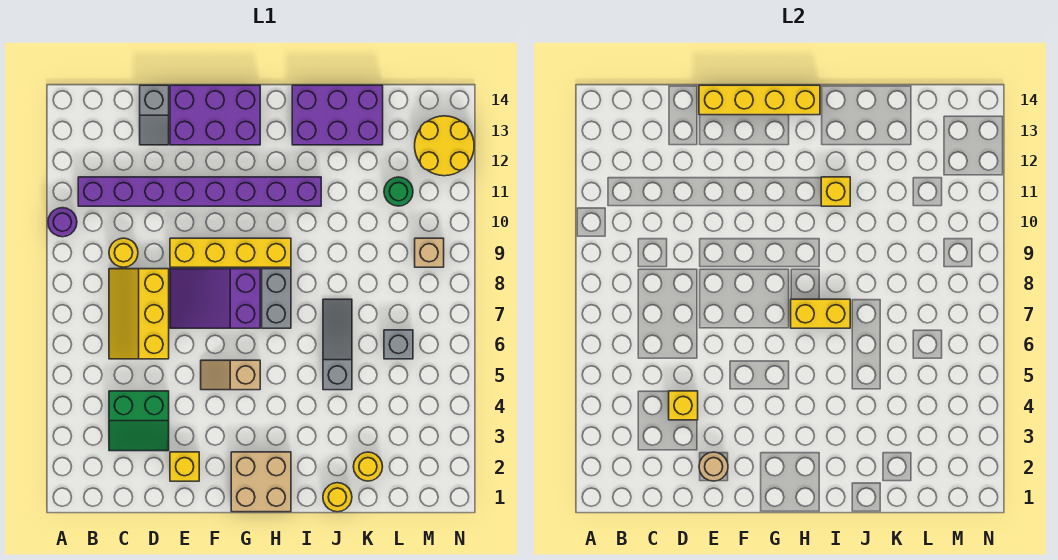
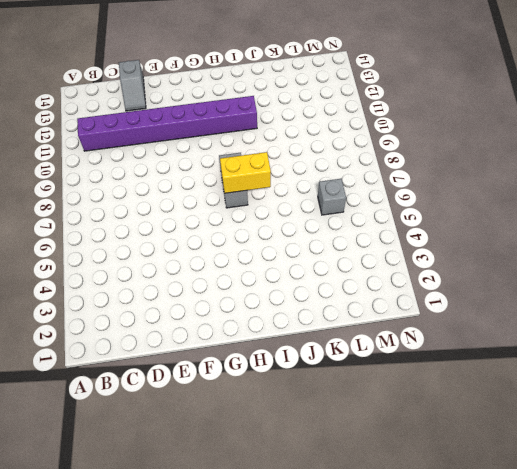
none -> purple round brick A10 level 1
none -> green slope C3:D4 level 1 top 4
none -> yellow slope C6:D8 level 1 top D

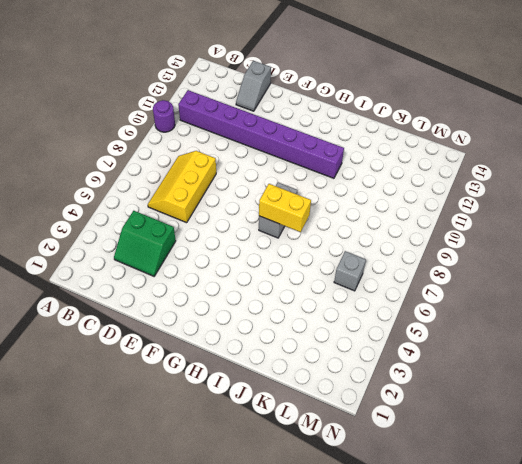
none -> yellow round brick C9 level 1
none -> yellow brick E2 level 1
none -> purple slope E7:G8 level 1 top G

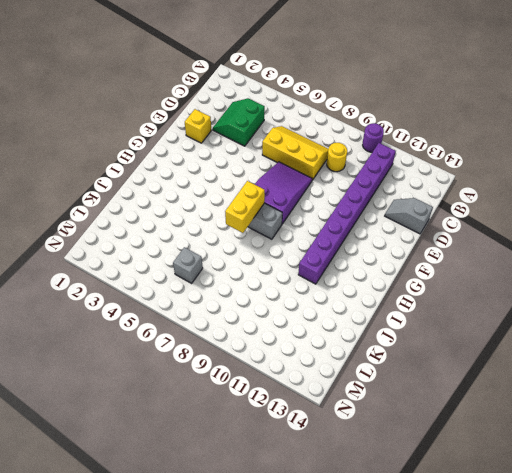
none -> yellow brick E9:H9 level 1
none -> purple brick E13:G14 level 1
none -> tan slope F5:G5 level 1 top G

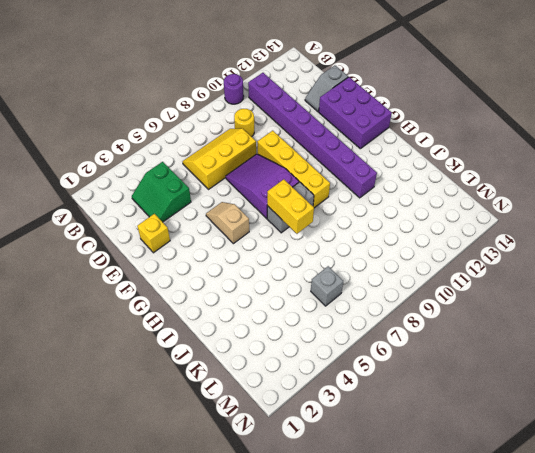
none -> tan brick G1:H2 level 1
none -> purple brick I13:K14 level 1
none -> yellow round brick J1 level 1

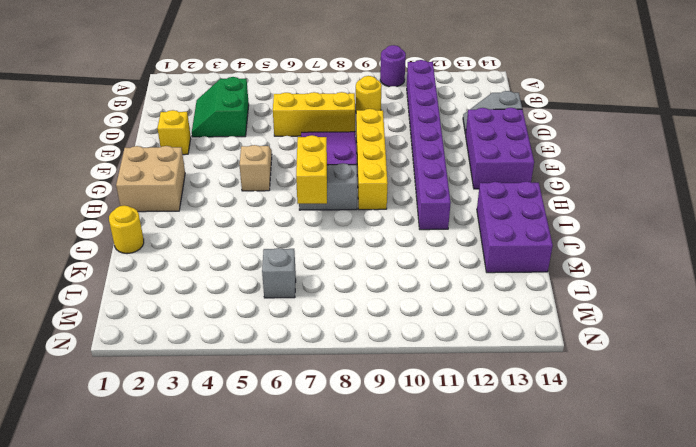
none -> grey slope J5:J7 level 1 top 5
none -> yellow round brick K2 level 1
none -> green round brick L11 level 1

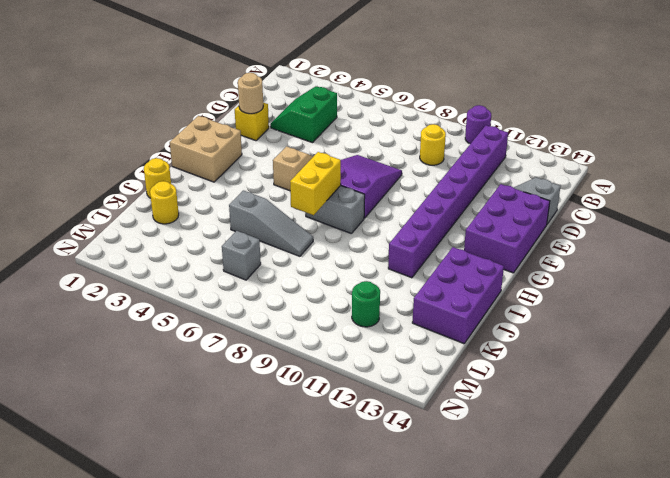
none -> yellow slope C6:D8 level 1 top D
none -> yellow brick E9:H9 level 1
none -> tan brick M9 level 1

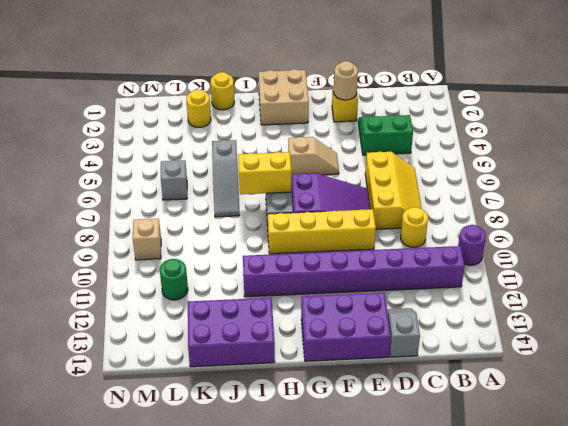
none -> yellow round brick M12:N13 level 1
none -> yellow brick D4 level 2
none -> yellow brick E14:H14 level 2

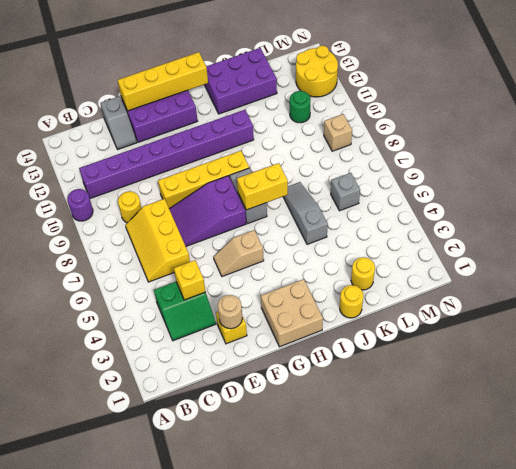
none -> yellow brick I11 level 2

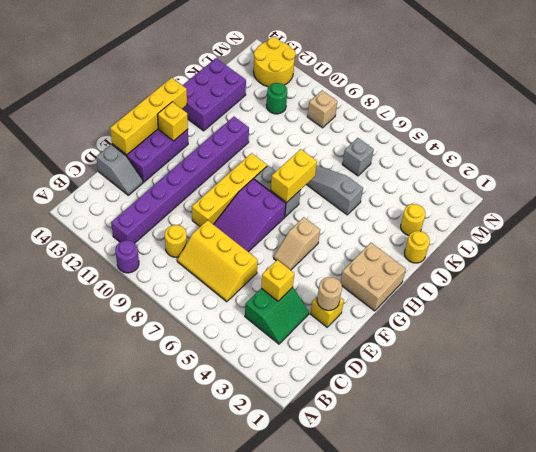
yellow brick G13 level 2 -> yellow brick I11 level 2

